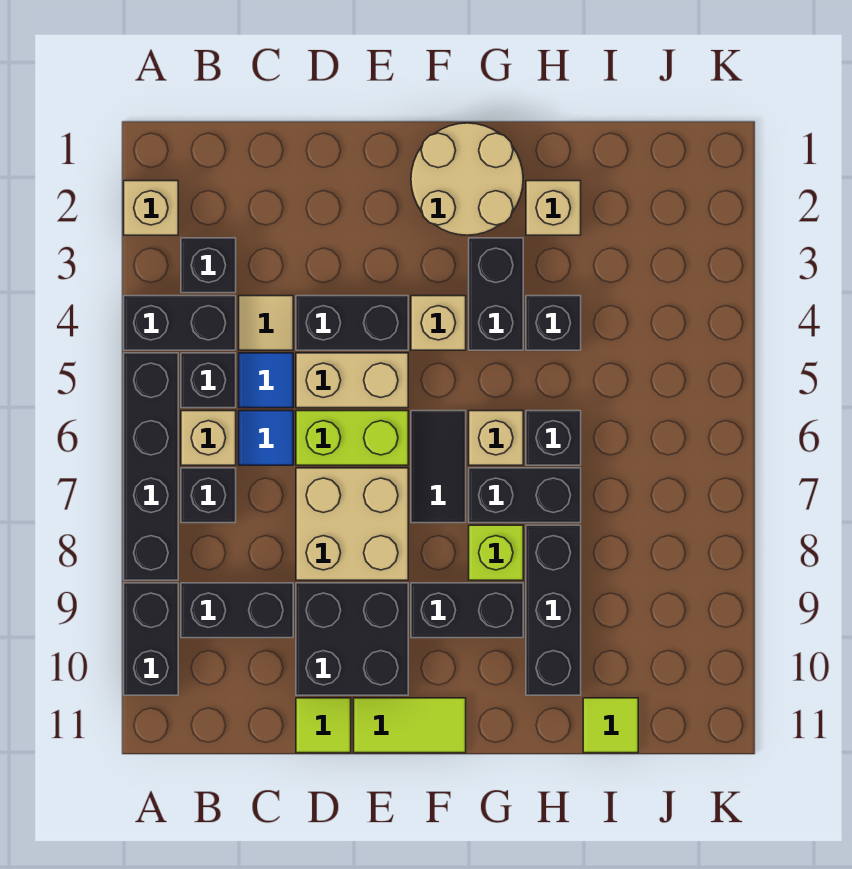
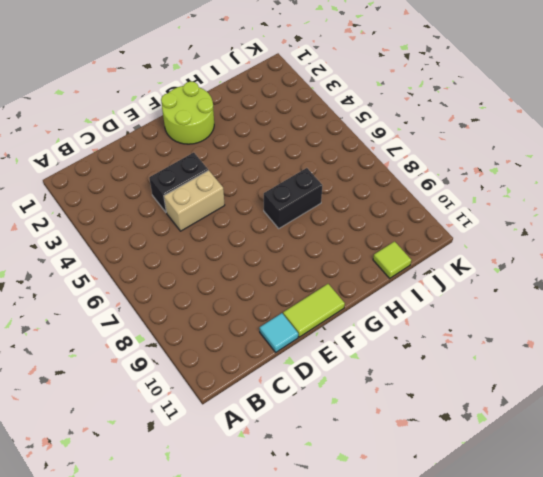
cyan tile D11 level 1 -> lime tile D11 level 1
lime round brick F1:G2 level 1 -> tan round brick F1:G2 level 1
none -> tan brick A2 level 1
none -> black brick A4:B4 level 1
none -> black brick A5:A8 level 1
none -> black brick A9:A10 level 1

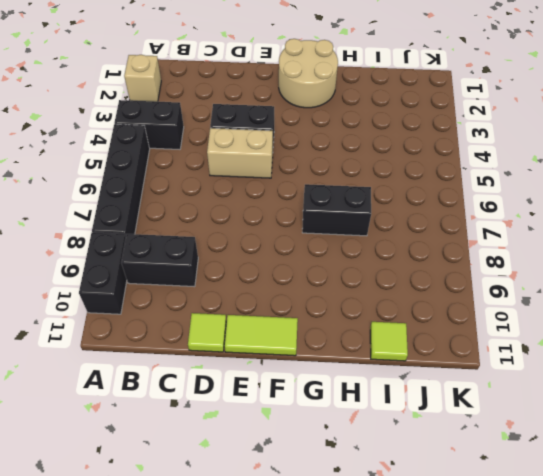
none -> black brick B3 level 1
none -> black brick B5 level 1
none -> tan brick B6 level 1
none -> black brick B7 level 1

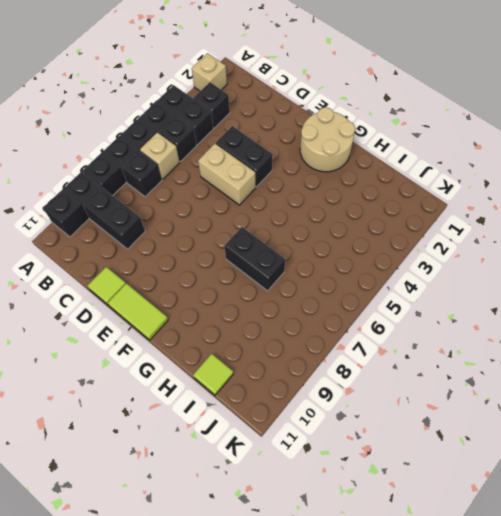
none -> tan tile C4 level 1
none -> blue tile C5 level 1
none -> blue tile C6 level 1
none -> lime brick D6:E6 level 1

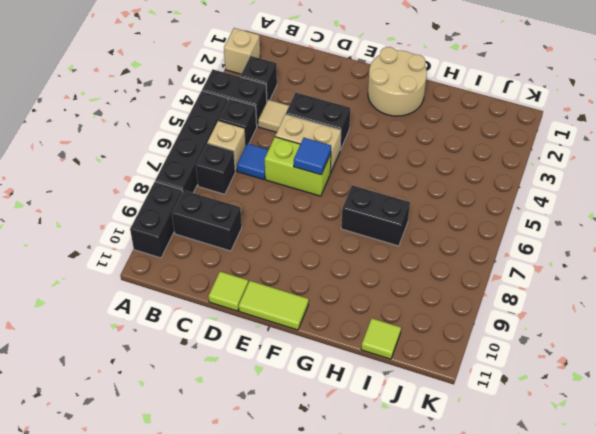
blue tile E6 level 2 -> blue tile C5 level 1
none -> tan brick D7:E8 level 1
none -> black brick D9:E10 level 1
none -> tan brick F4 level 1
none -> black tile F6:F7 level 1

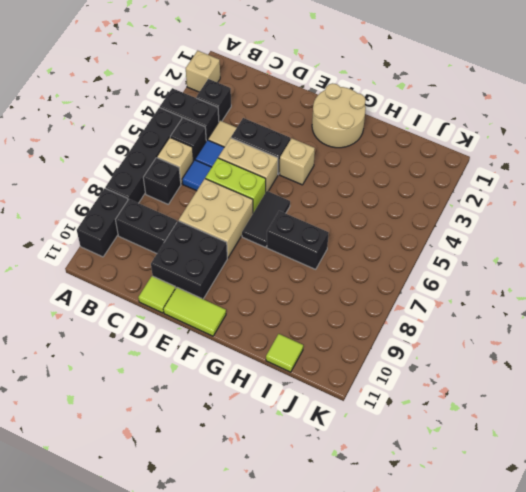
none -> black brick F9:G9 level 1
none -> black brick G3:G4 level 1
none -> tan brick G6 level 1
none -> lime brick G8 level 1

